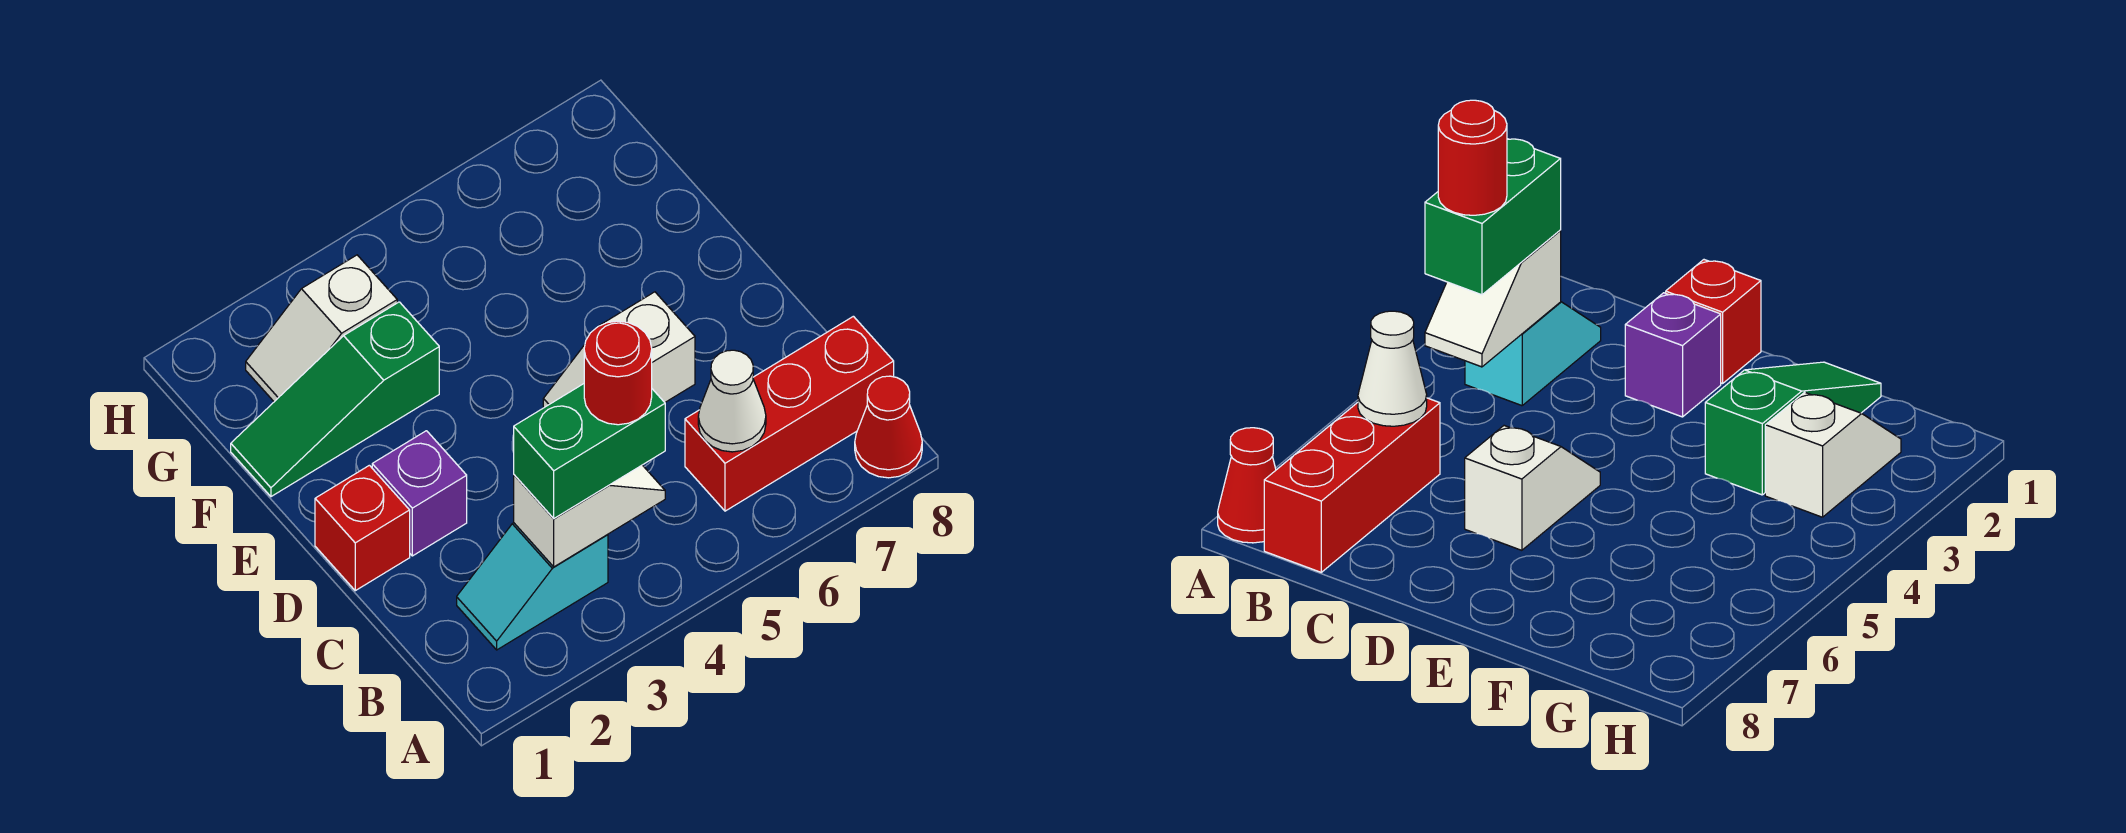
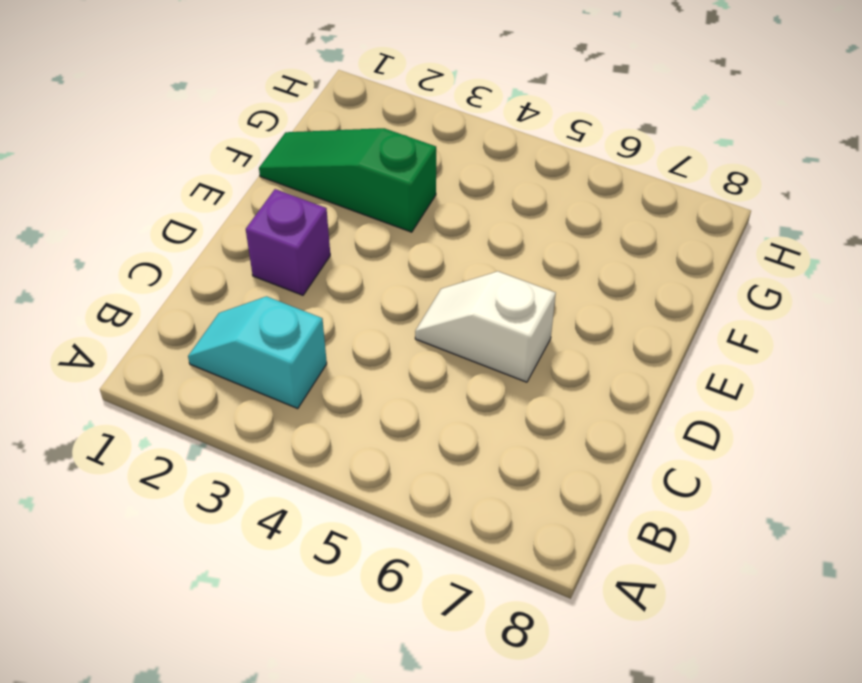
none -> red cone A8 level 1
none -> red brick B6:B8 level 1
none -> red brick D1 level 1

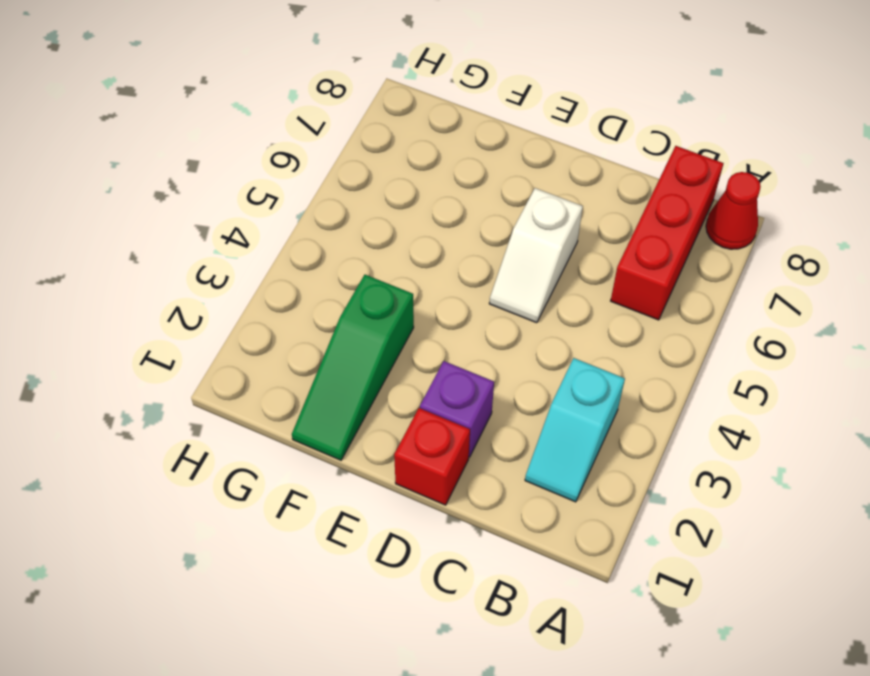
none -> white slope G2:G3 level 1 top 3
none -> white slope B3:B4 level 2 top 3
none -> white cone B6 level 2

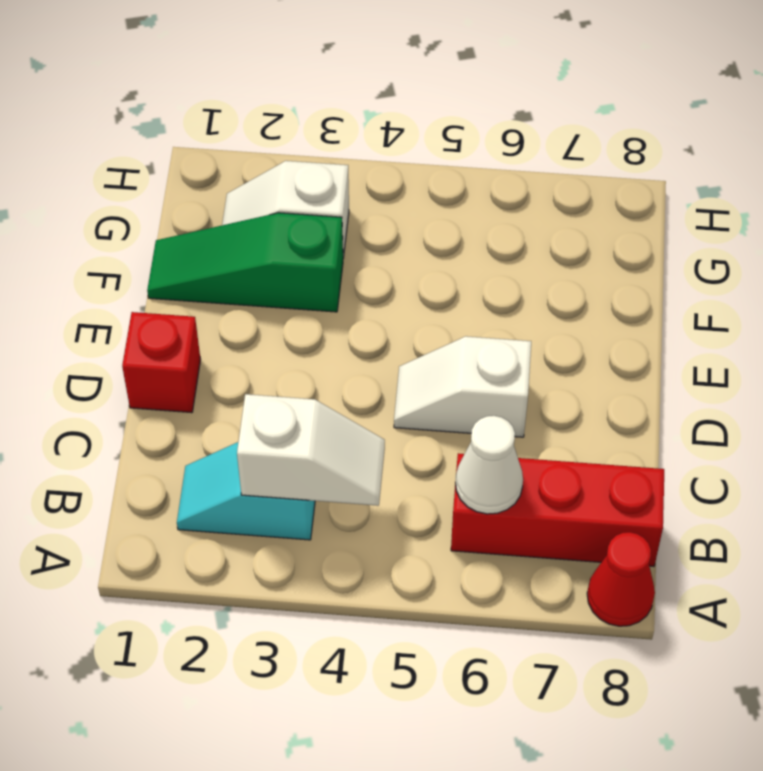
none -> purple brick D2 level 1
none -> green brick B3:B4 level 3
none -> red round brick B4 level 4

